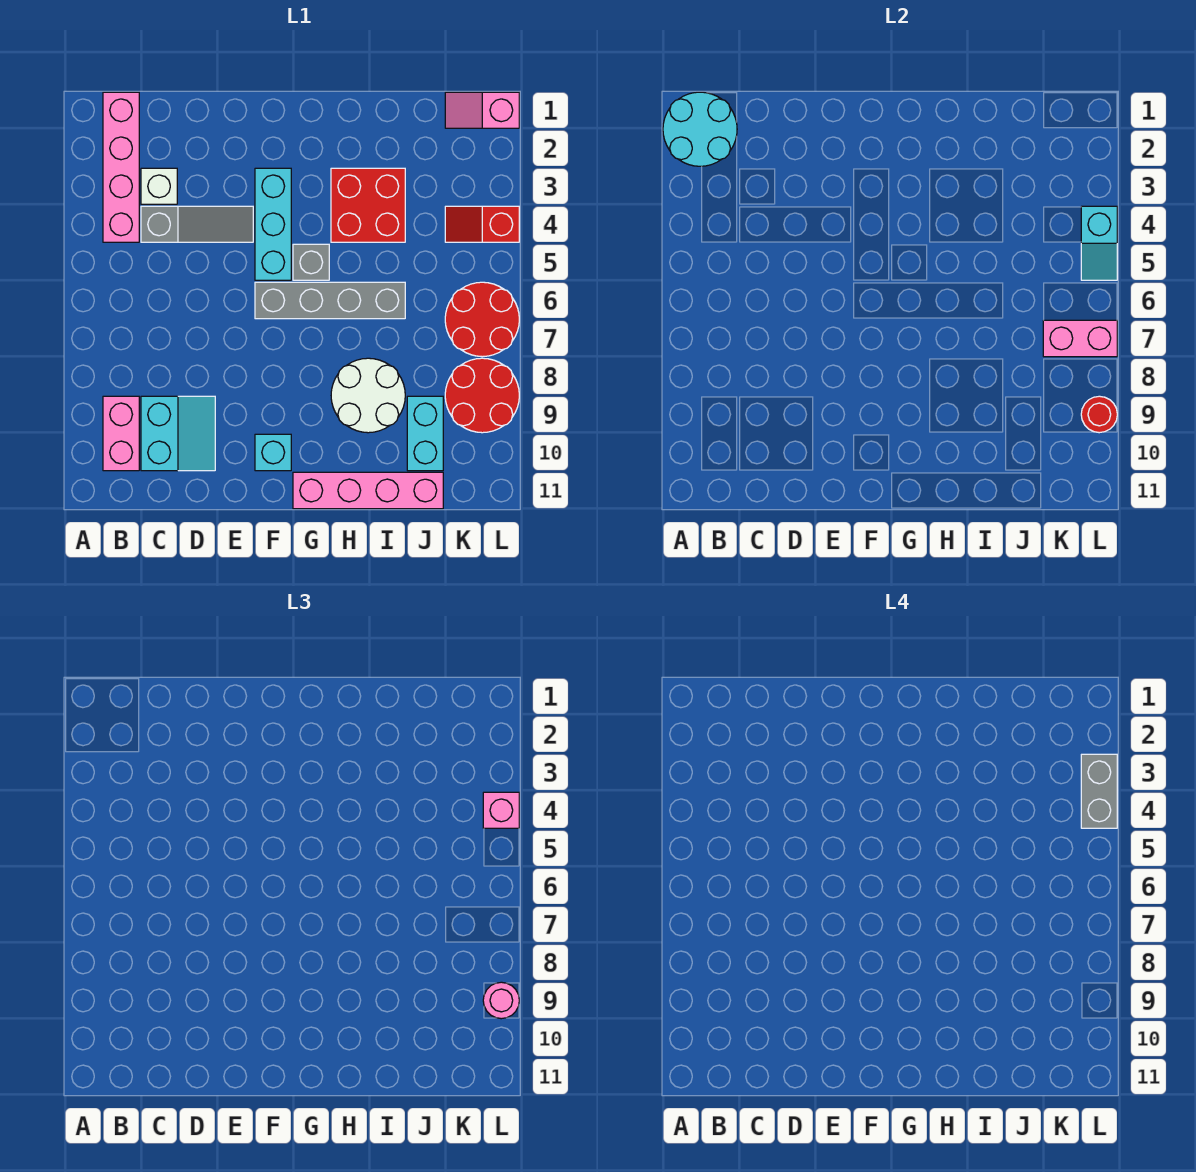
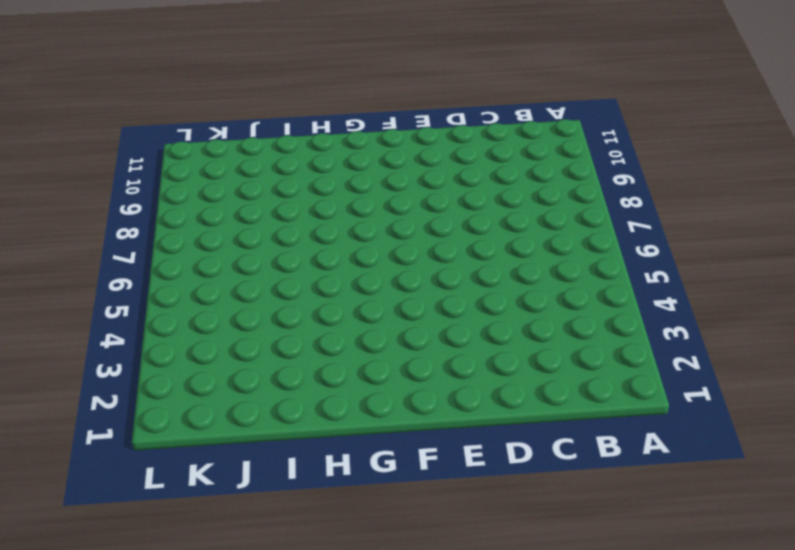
none -> pink brick B1:B4 level 1
none -> pink brick B9:B10 level 1
none -> white brick C3 level 1

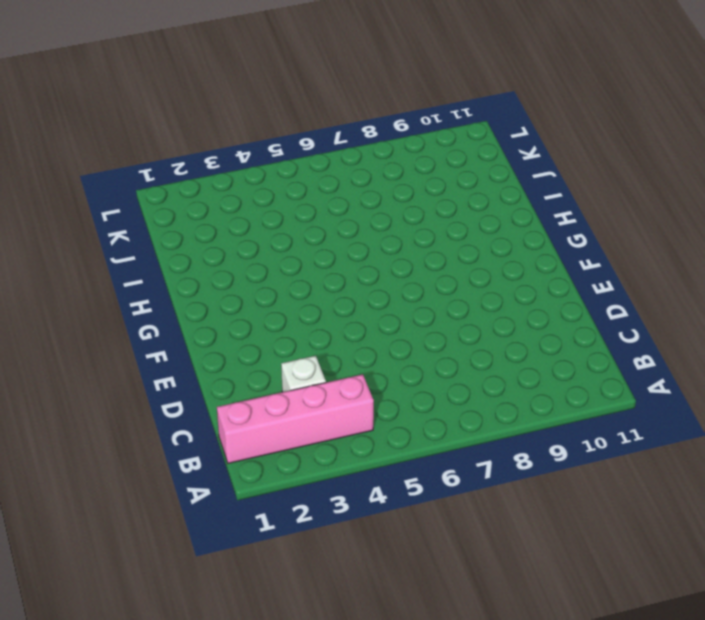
none -> pink brick B9:B10 level 1
none -> grey slope C4:E4 level 1 top C
none -> cyan slope C9:D10 level 1 top C

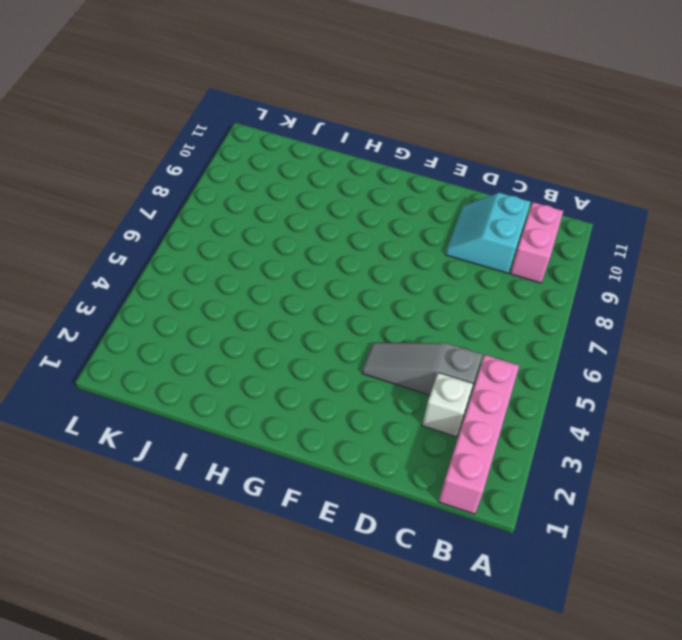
none -> cyan brick F3:F5 level 1
none -> grey brick F6:I6 level 1
none -> cyan brick F10 level 1

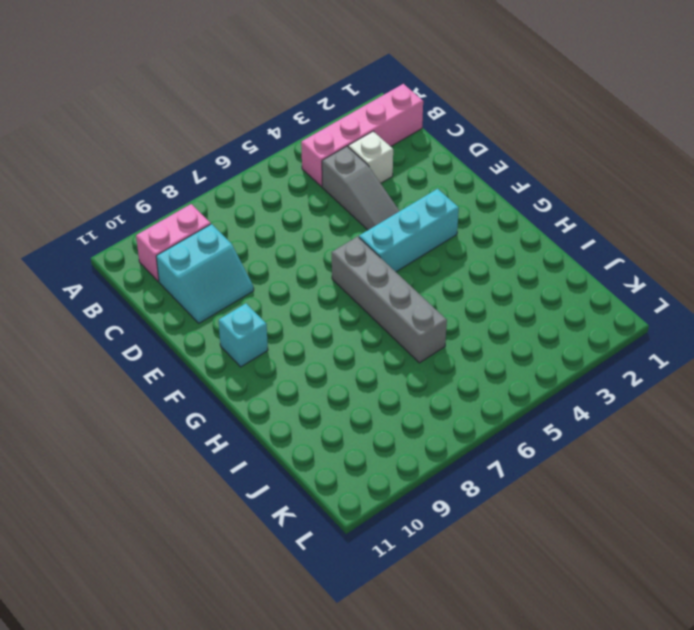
none -> grey brick G5 level 1
none -> pink brick G11:J11 level 1
none -> red brick H3:I4 level 1

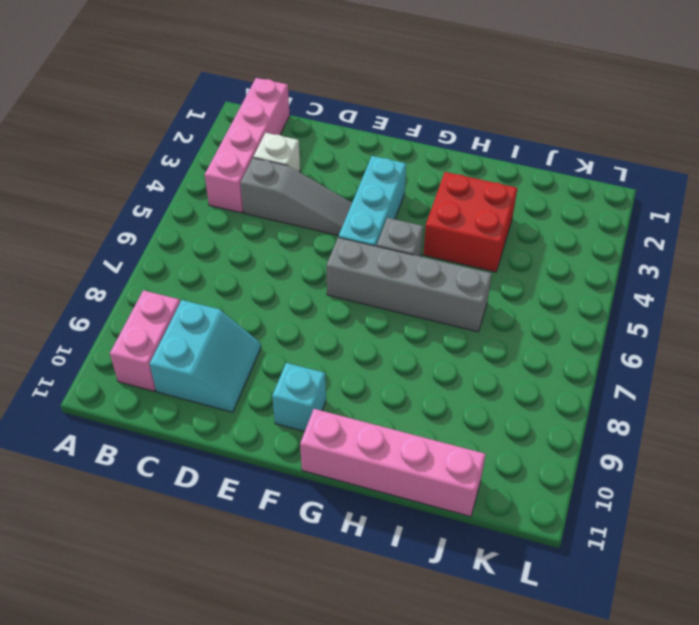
none -> white round brick H8:I9 level 1
none -> cyan brick J9:J10 level 1
none -> pink slope K1:L1 level 1 top L

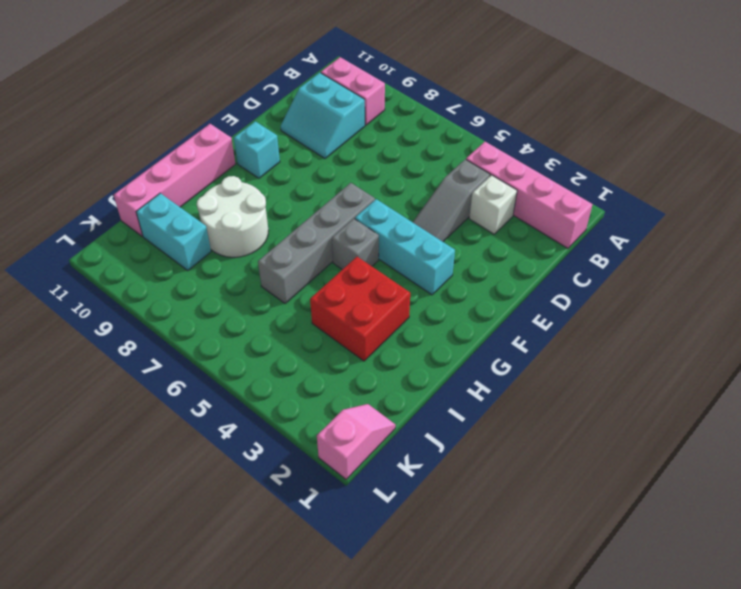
none -> red slope K4:L4 level 1 top L
none -> red round brick K6:L7 level 1
none -> red round brick K8:L9 level 1

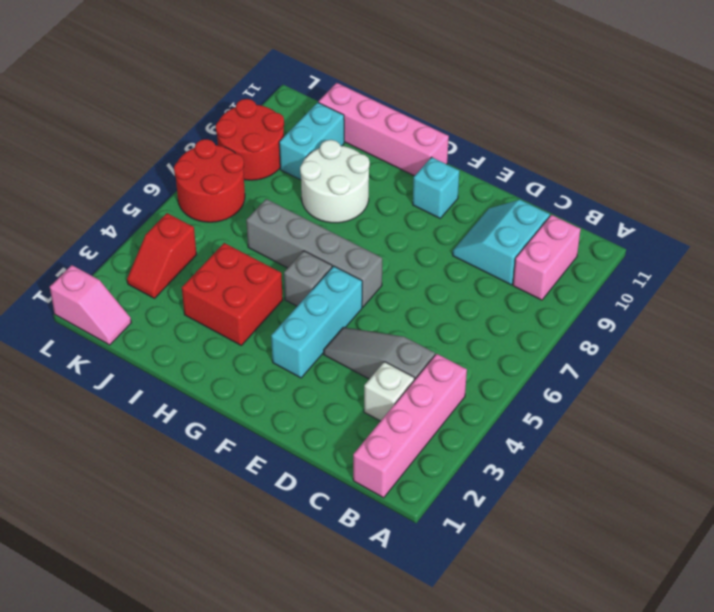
red slope K3:K4 level 1 top 4 -> red slope K4:L4 level 1 top L
none -> cyan round brick A1:B2 level 2
none -> pink brick K7:L7 level 2
none -> cyan slope L4:L5 level 2 top 4

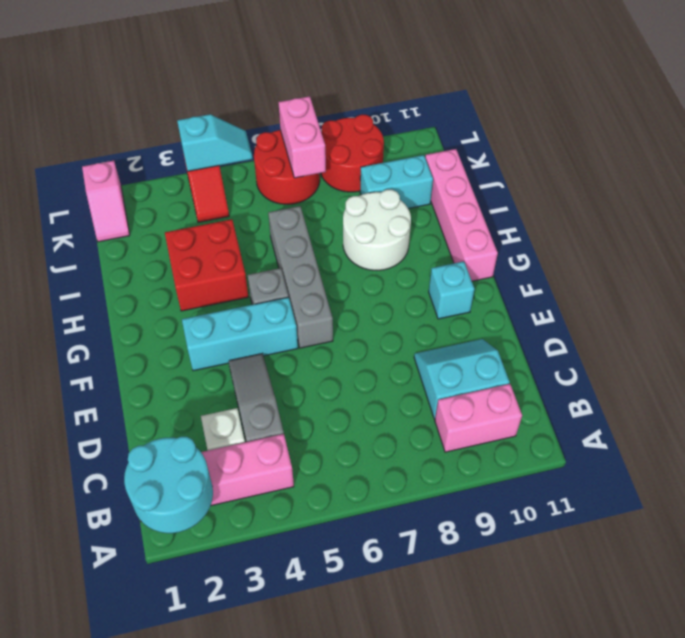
none -> red round brick L9 level 2
none -> pink brick L4 level 3
none -> pink round brick L9 level 3

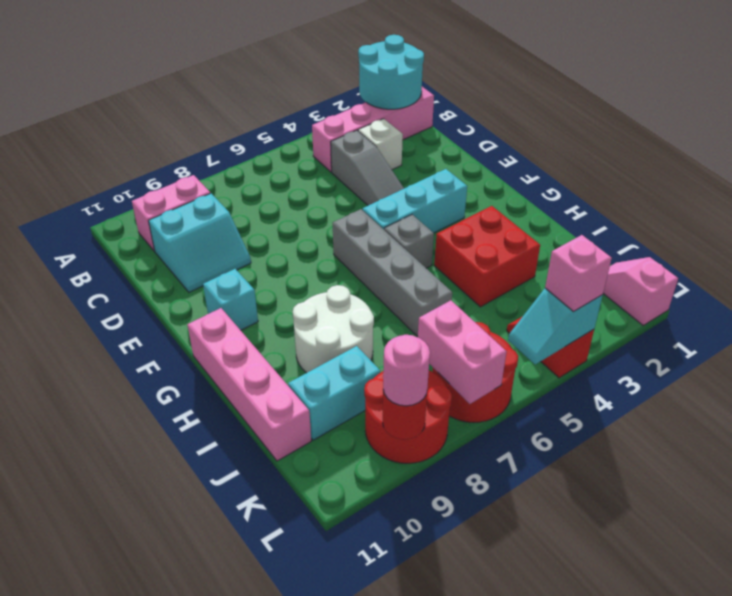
none -> grey brick L3:L4 level 4

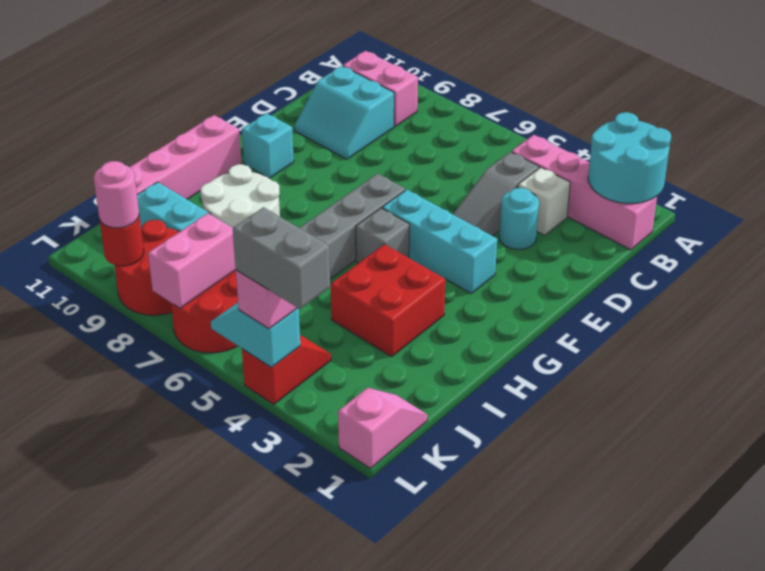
cyan round brick D3 level 1 -> none

